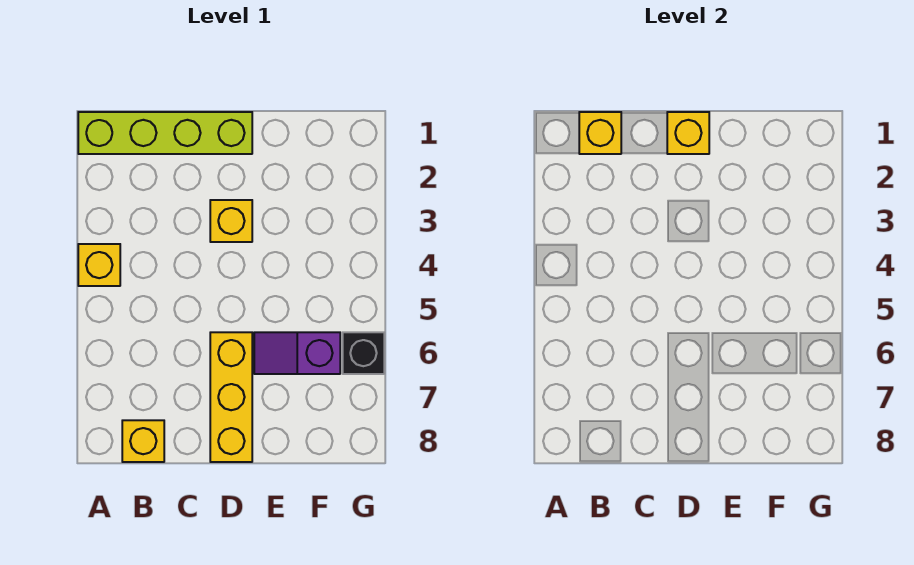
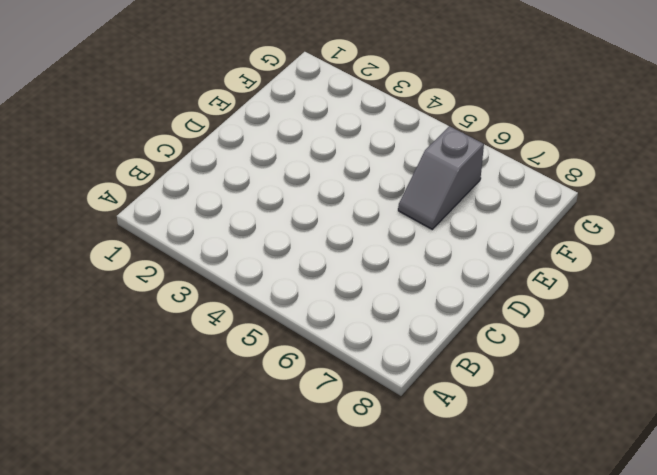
grey slope E6:F6 level 1 top F -> purple slope E6:F6 level 1 top F
none -> lime brick A1:D1 level 1
none -> yellow brick A4 level 1

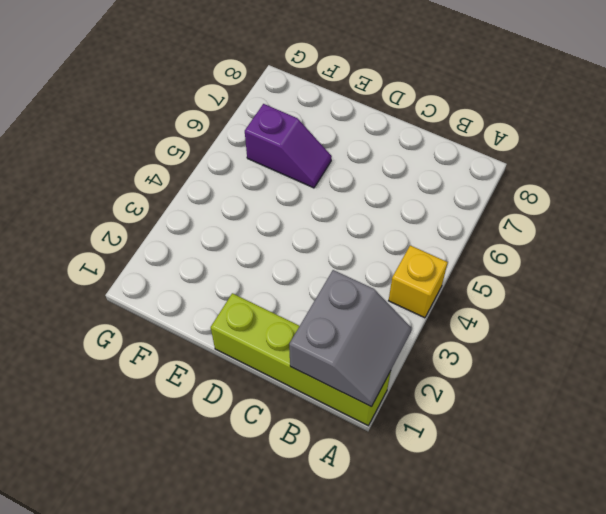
grey slope A1:B2 level 2 top B -> yellow brick B1 level 2
none -> yellow brick B8 level 1
none -> yellow brick D3 level 1

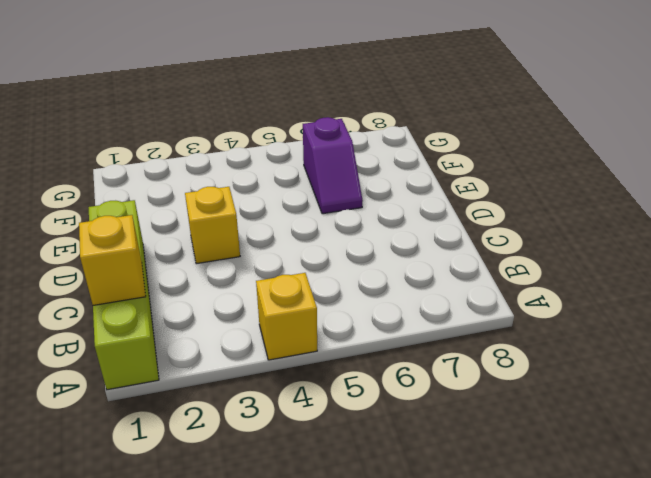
none -> yellow brick B8 level 1
none -> yellow brick D6:D8 level 1

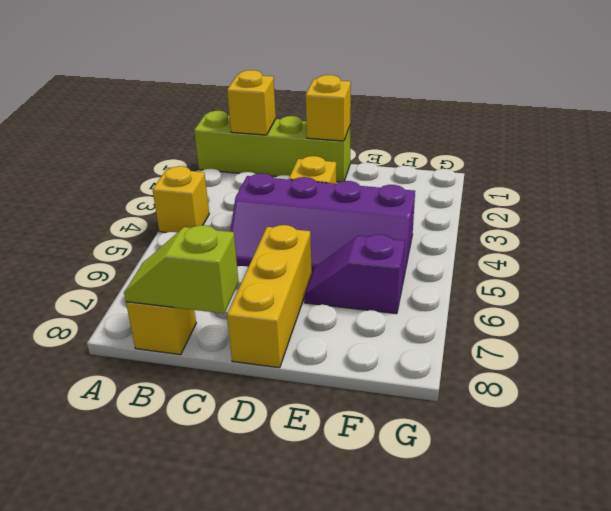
lime slope B8:C8 level 2 top C -> none
purple slope C4:F5 level 1 top 4 -> none
none -> black brick G6 level 1

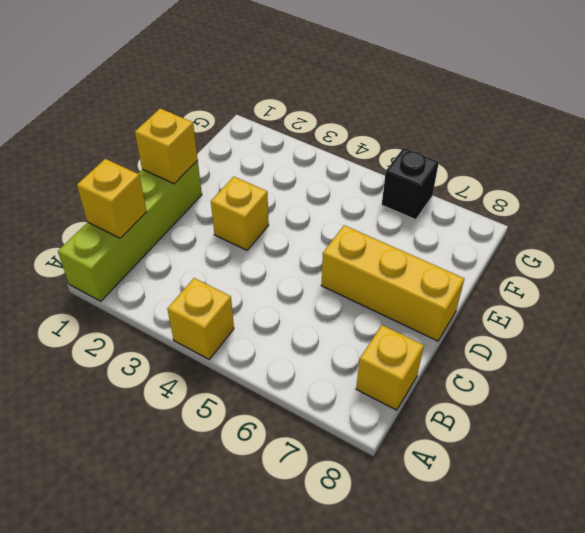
none -> purple slope E6:F6 level 1 top F

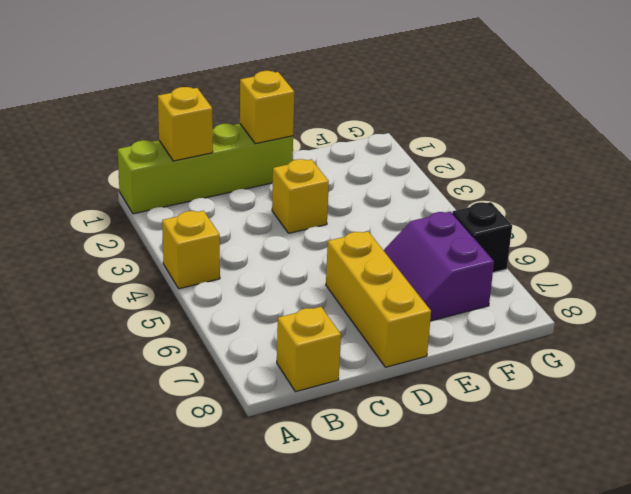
purple slope E6:F7 level 1 top F -> purple slope E6:F6 level 1 top F

